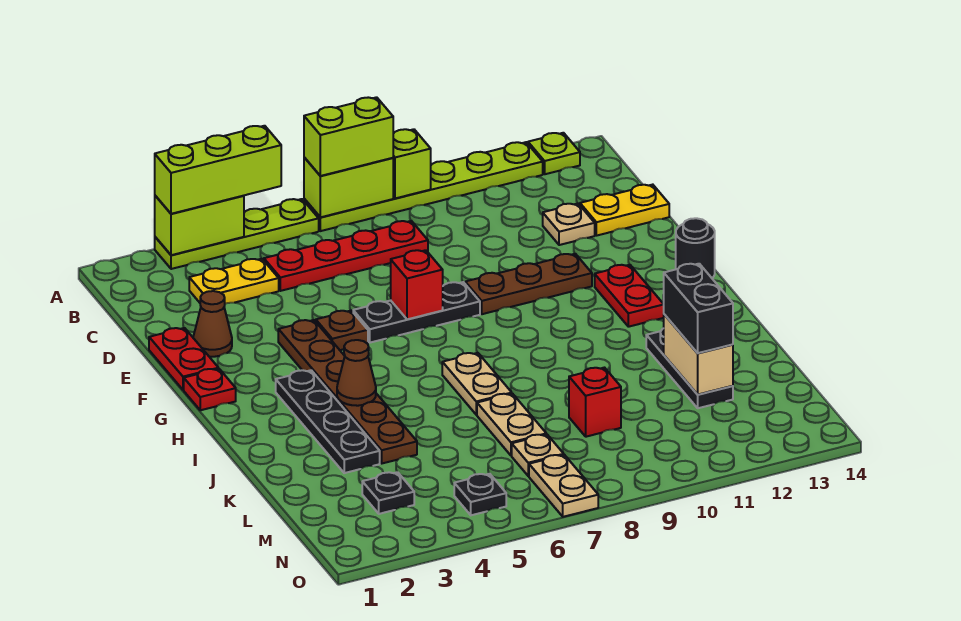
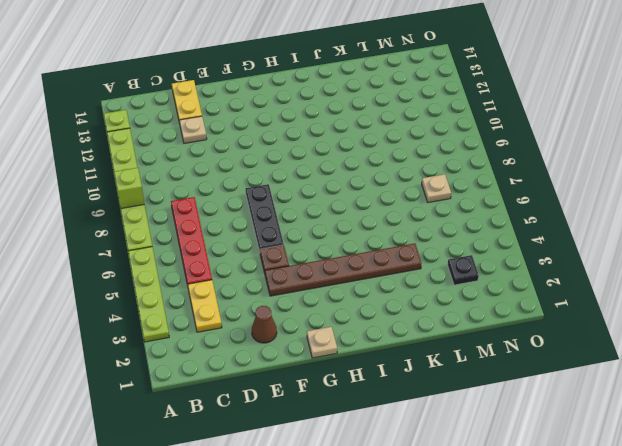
tan plate G1 level 1 -> red plate G1 level 1
none -> red plate E1:F1 level 1
none -> brown plate F9:F11 level 1
none -> red plate G12:H12 level 1
none -> black round brick G14 level 1

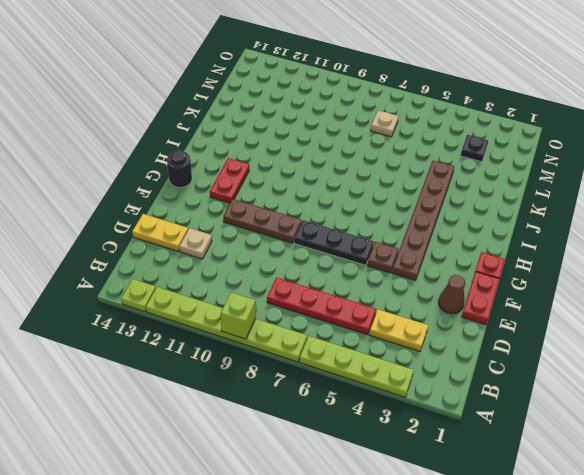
none -> black plate H3:K3 level 1
none -> tan plate I7:J7 level 1
none -> black plate J12:L12 level 1
none -> tan plate K7:L7 level 1

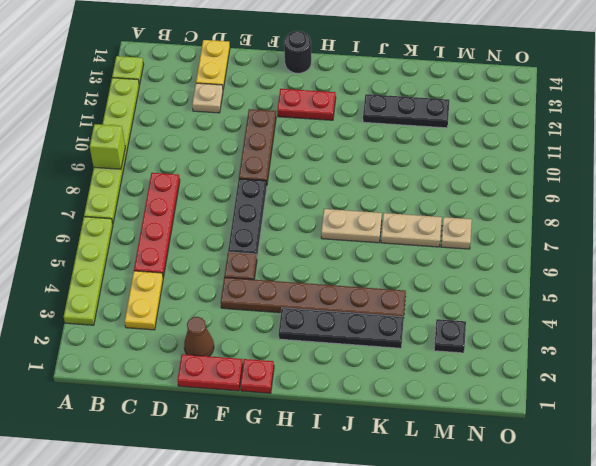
none -> red brick L9 level 1
none -> black plate N5 level 1
none -> tan plate N7:O7 level 1
none -> lime brick A3:A4 level 2

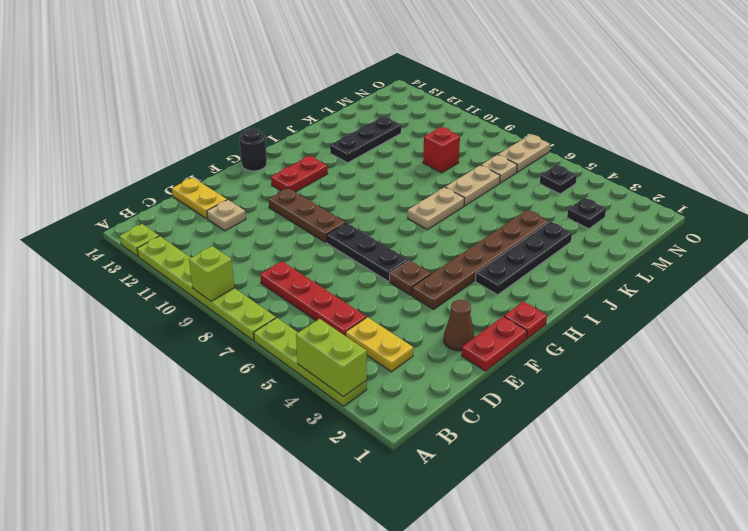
none -> lime brick A7:A8 level 2
none -> red brick F7 level 2
none -> brown cone I4 level 2
none -> tan brick K12:L12 level 2

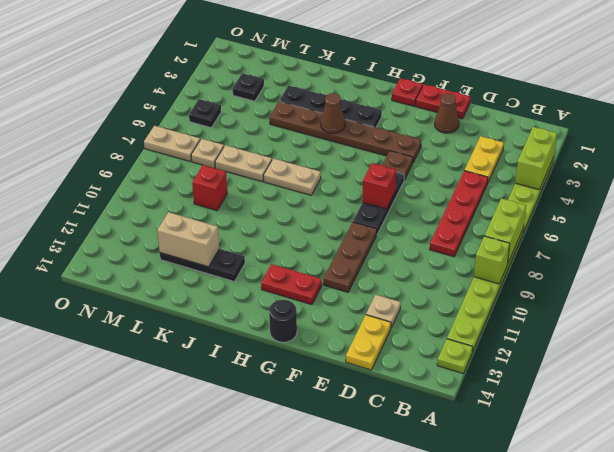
none -> lime brick A3:A5 level 3
none -> lime brick A7:A8 level 3
none -> black brick K12:L12 level 3

